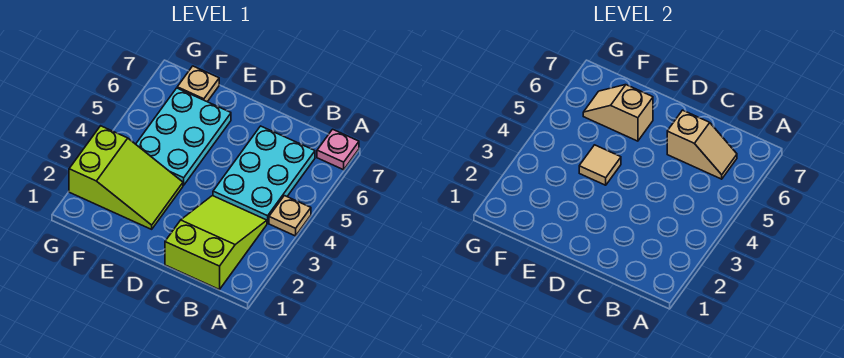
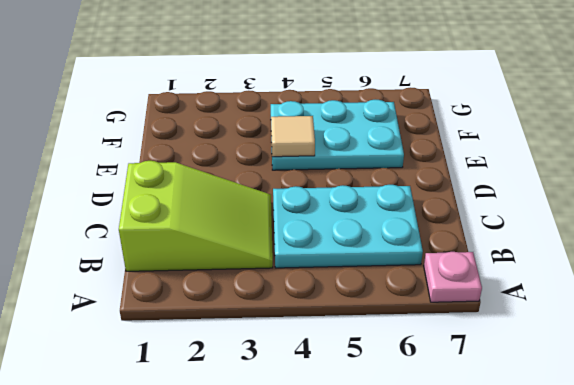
none -> tan plate A4 level 1
none -> lime slope E2:G3 level 1 top G

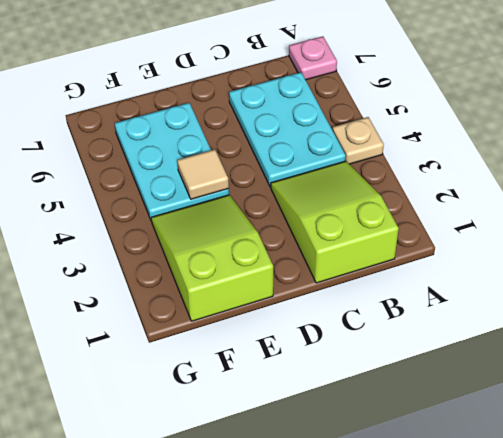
lime slope E1:F3 level 1 top 1 -> lime slope E2:G3 level 1 top G
none -> tan plate F7 level 1
none -> tan slope B6:C6 level 2 top C

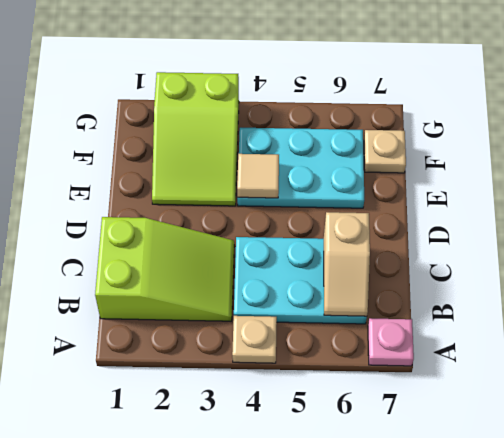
none -> tan slope E6:F6 level 2 top E

